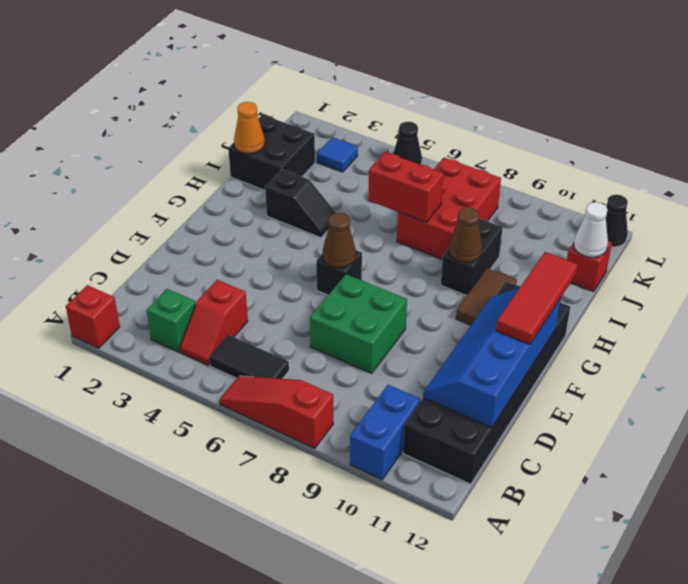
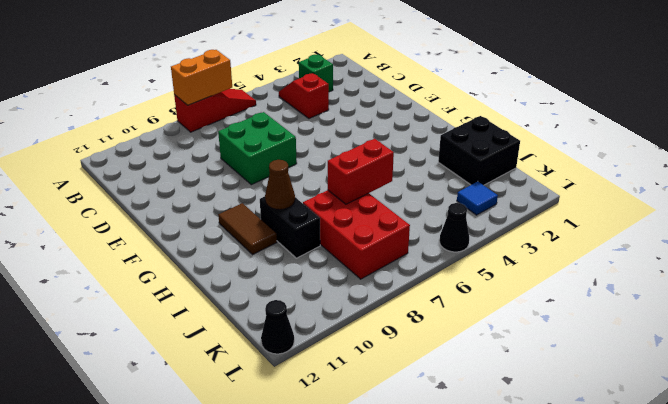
orange brick A7:A8 level 2 -> none
none -> red brick A1 level 1
none -> blue brick A10:B10 level 1
none -> black tile B5:B6 level 1

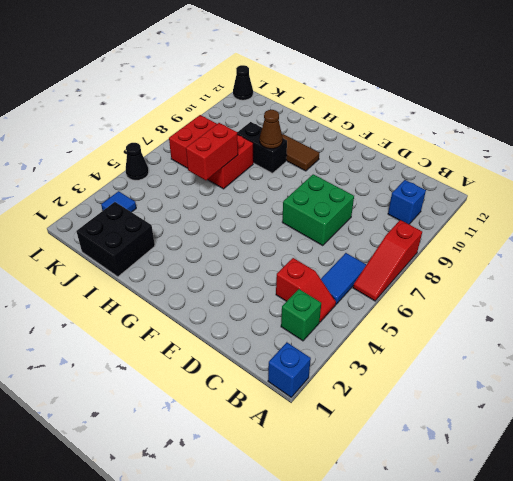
blue brick A1 level 1 -> red brick A1 level 1
blue tile B5:B6 level 1 -> black tile B5:B6 level 1
blue brick B10 level 1 -> blue brick A10:B10 level 1
none -> black brick B11:G12 level 1
none -> black brick F6 level 1
none -> black slope H3:H4 level 1 top 3

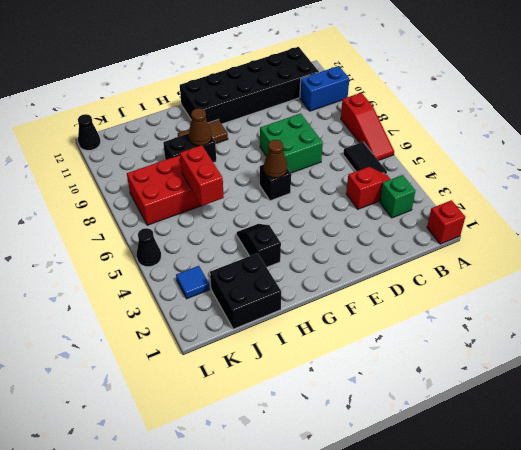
none -> red brick J12 level 1
none -> blue slope C11:F12 level 2 top 12
none -> orange cone I1 level 2

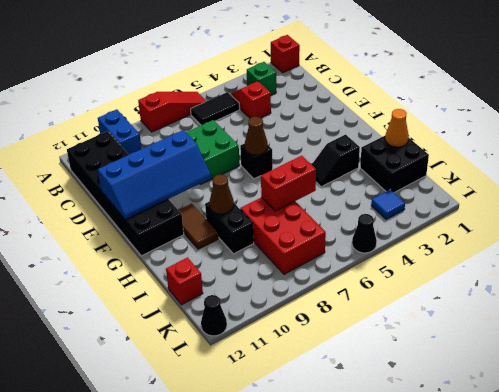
blue slope E9:F12 level 2 top E -> blue slope C11:F12 level 2 top 12
none -> white cone J12 level 2
none -> red tile E12:G12 level 3

